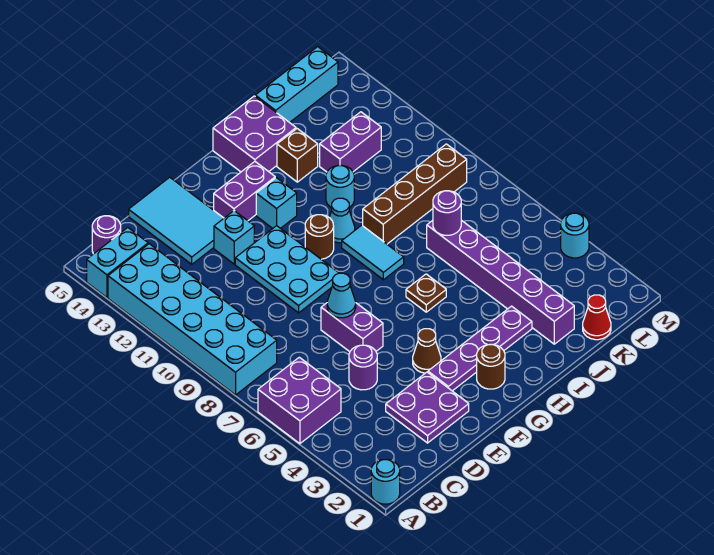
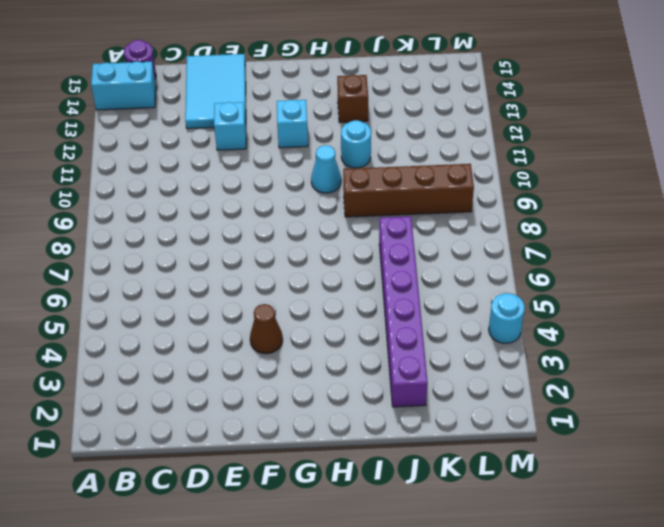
none -> cyan round brick A1 level 1
none -> purple brick A5:B6 level 1
none -> cyan brick A8:B13 level 1
none -> purple plate D2:E3 level 1

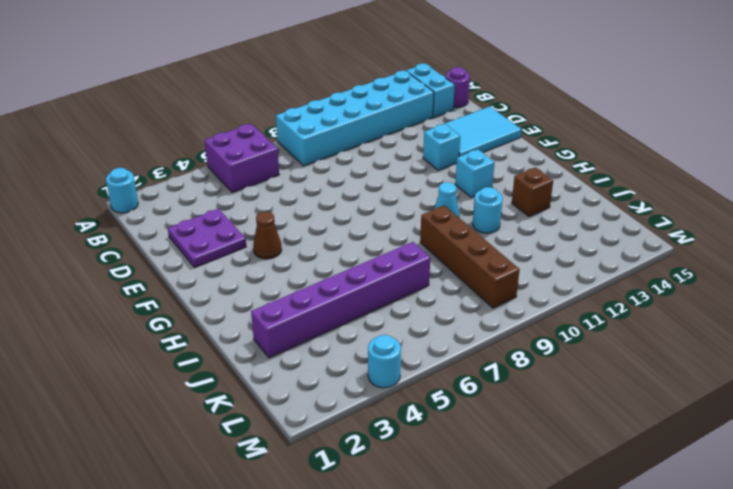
none -> purple round brick D5 level 1
none -> purple brick E6:E7 level 1
none -> cyan plate E9:F11 level 1
none -> purple plate F3:I3 level 1

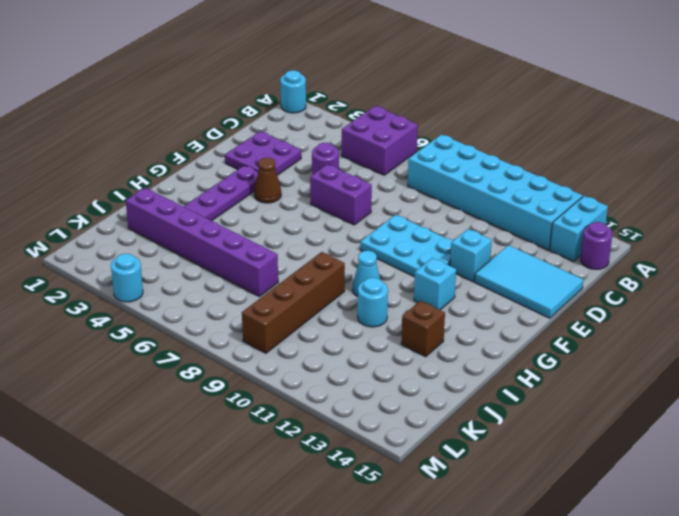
none -> purple brick F13:G13 level 1
none -> brown round brick G2 level 1
none -> brown round brick G10 level 1
none -> brown plate H6 level 1

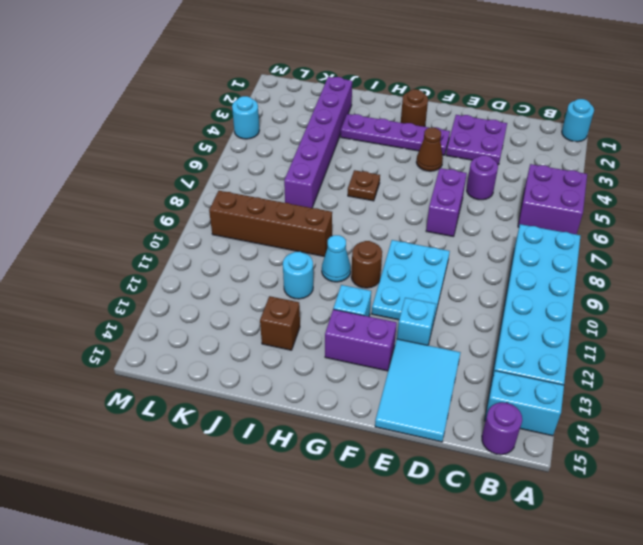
none -> cyan tile H8:H9 level 1
none -> purple brick H14:I15 level 1
none -> purple brick J12:K12 level 1
none -> cyan brick J15:L15 level 1

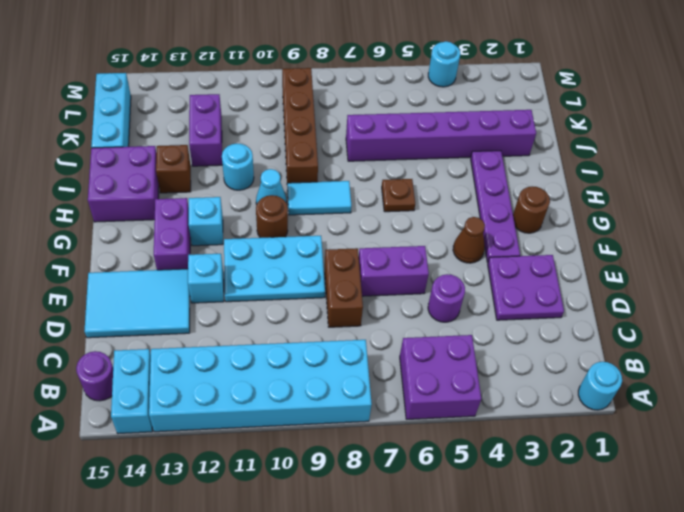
brown brick D8:E8 level 1 -> none
none -> red cone K1 level 1
none -> cyan cone E7 level 2
none -> purple round brick J7 level 2

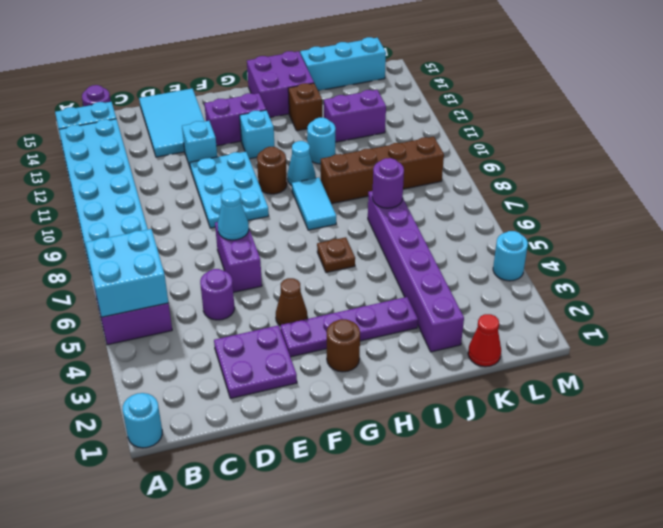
cyan brick A5:B6 level 2 -> none

